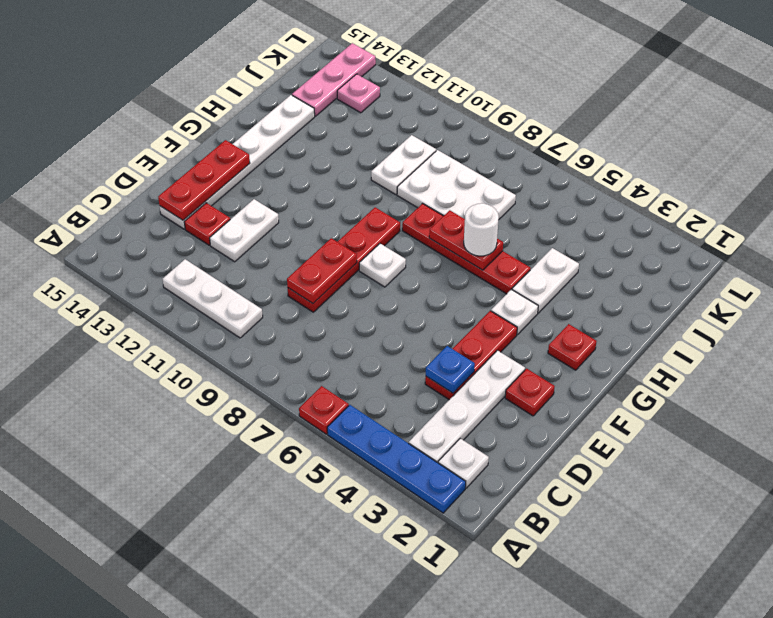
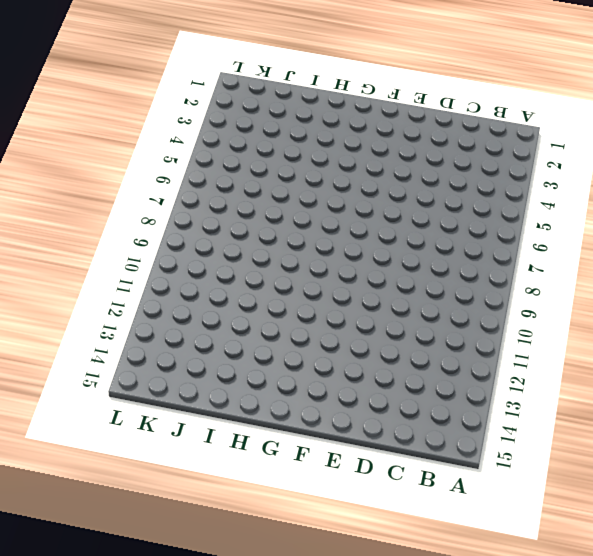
none -> blue plate A2:A5 level 1
none -> red plate A6 level 1
none -> white plate B2 level 1

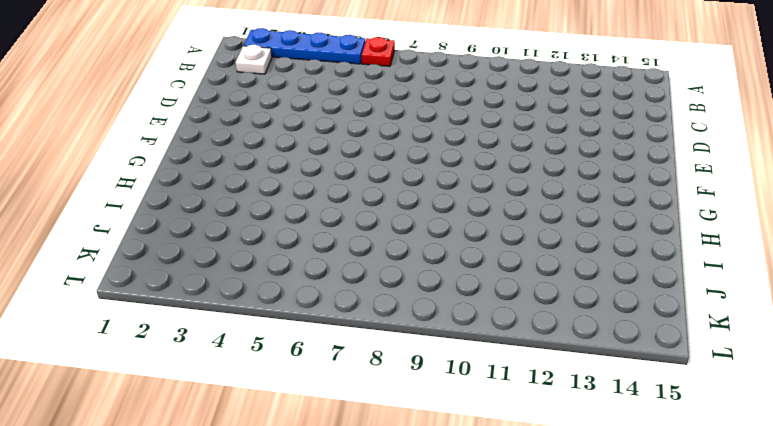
none -> white plate B3:E3 level 1
none -> white plate B10:B12 level 1
none -> red plate D4:F4 level 1

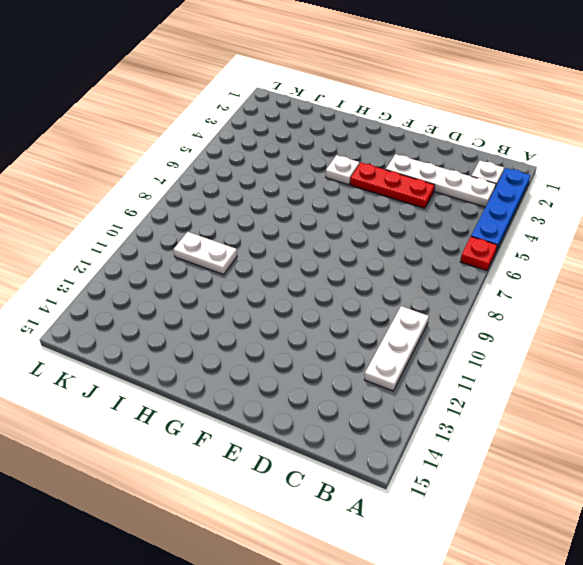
none -> red plate D9:G9 level 1
none -> white plate D12:E12 level 1
none -> red plate D13 level 1

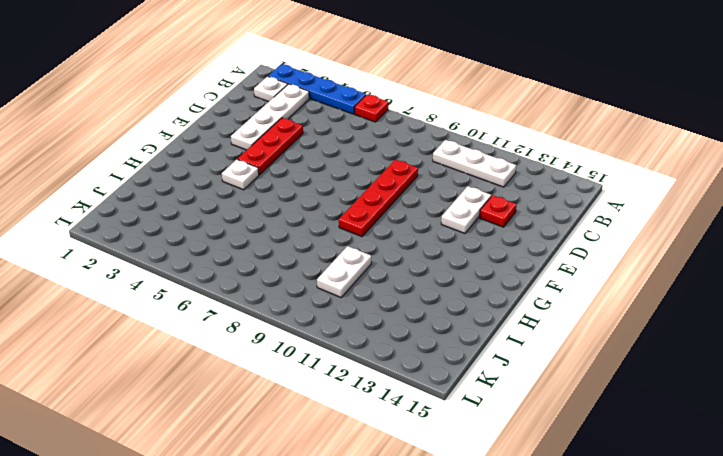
none -> white plate D14:I14 level 1
none -> red plate E2 level 1
none -> white plate F8 level 1

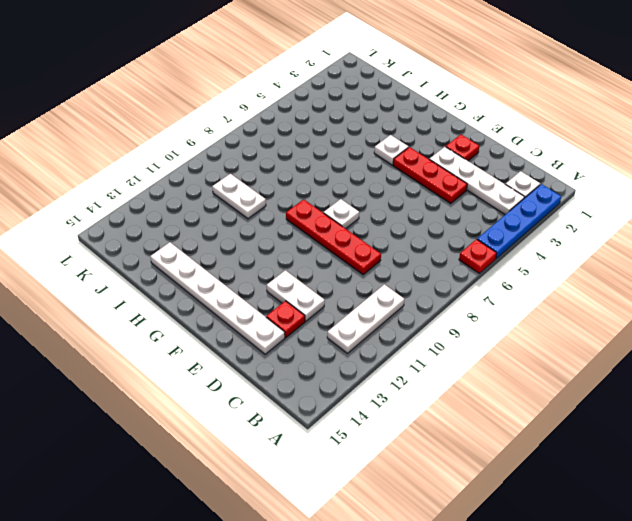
none -> red plate G2 level 1
none -> white plate H4:I4 level 1
none -> red plate H5:H8 level 1

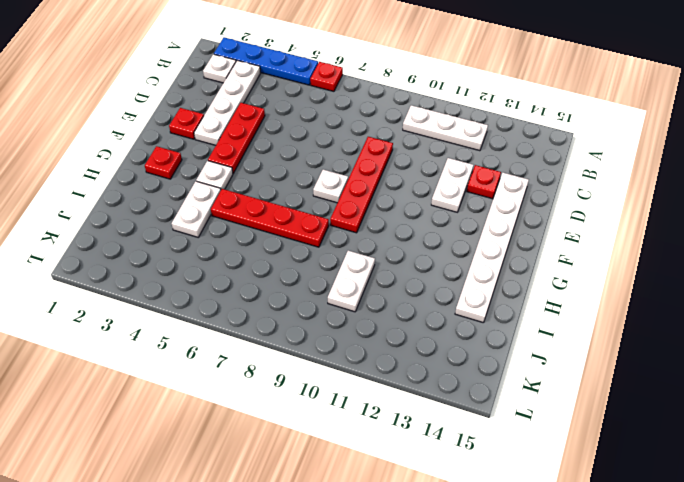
none -> white plate I7:J9 level 1
none -> pink plate J14:L14 level 1
none -> pink plate K13 level 1

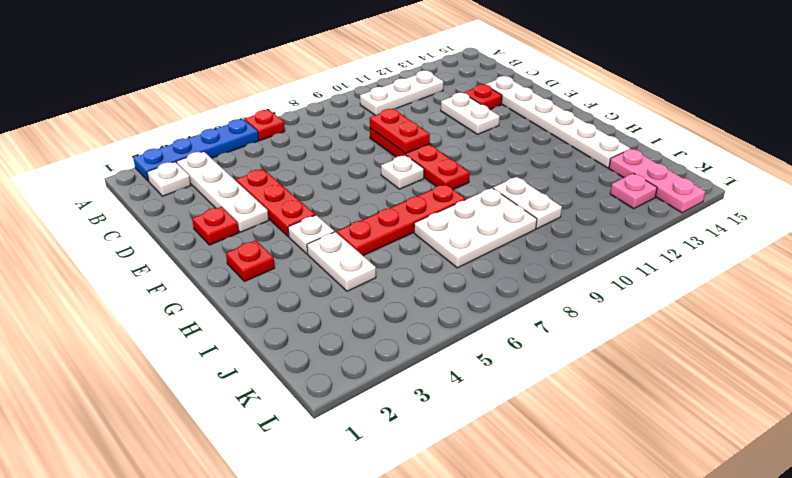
none -> blue plate D4 level 2
none -> red plate D14:F14 level 2
none -> red plate H6:H7 level 2

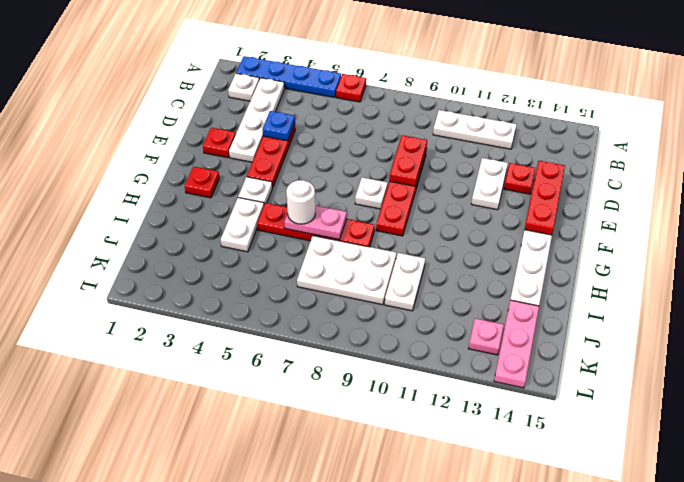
pink plate H6:H7 level 2 -> red plate H6:H7 level 2

